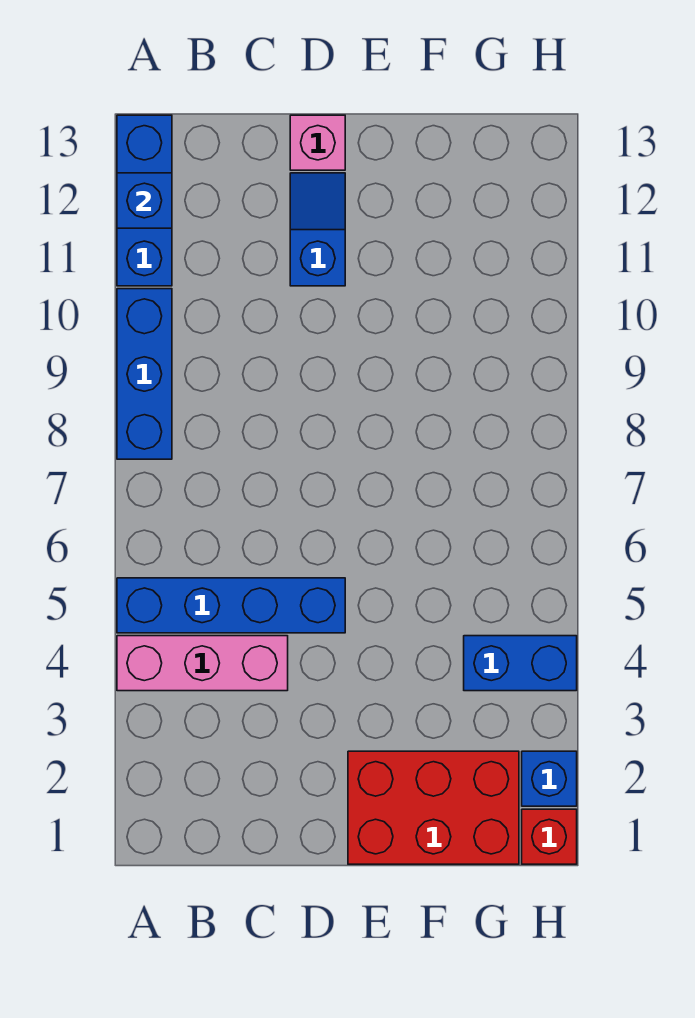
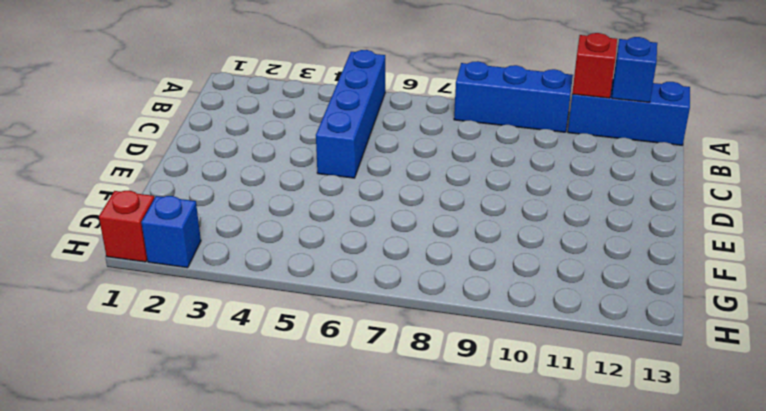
red brick A11 level 2 -> none
none -> pink brick A4:C4 level 1
none -> blue slope D11:D12 level 1 top 11

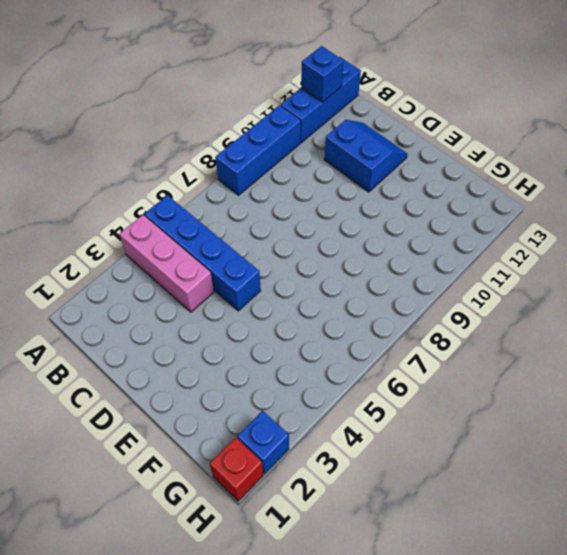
blue slope C11:D12 level 1 top 11 -> blue slope D11:D12 level 1 top 11
none -> pink brick D13 level 1
none -> red brick E1:G2 level 1

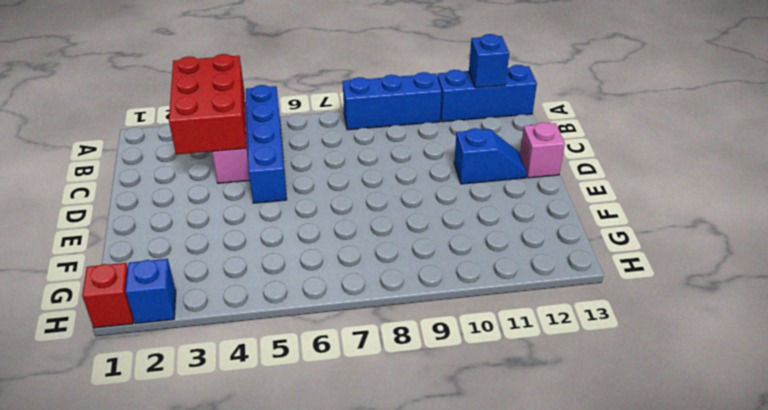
red brick A3:C4 level 2 -> red brick E1:G2 level 1
none -> blue brick G4:H4 level 1

